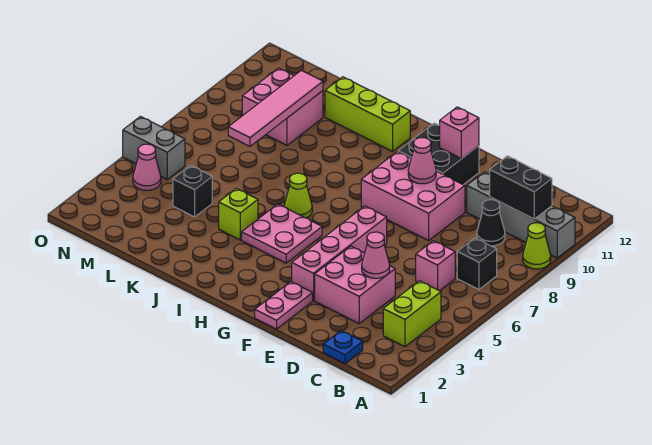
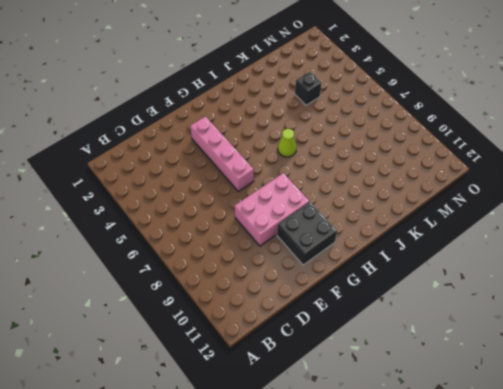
none -> lime cone A9 level 1
none -> grey brick A10:D10 level 1
none -> lime brick B3:B4 level 1

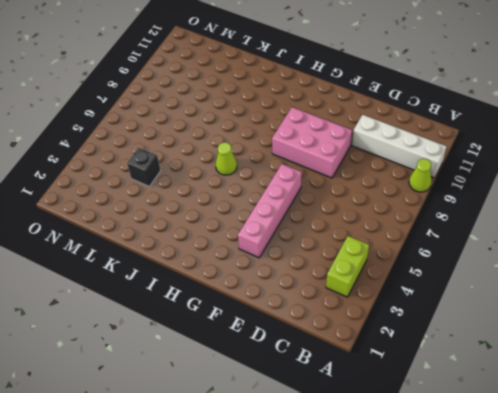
white brick A10:D10 level 1 -> grey brick A10:D10 level 1
none -> black brick B7 level 1
none -> blue plate C1 level 1
none -> pink brick C6 level 1

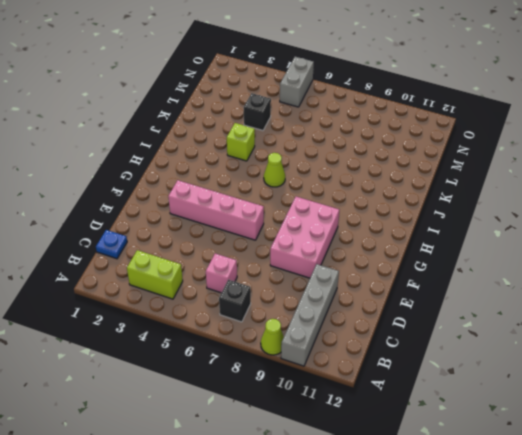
none -> black cone C9 level 1
none -> pink brick D3:E4 level 1
none -> pink plate F1:F2 level 1

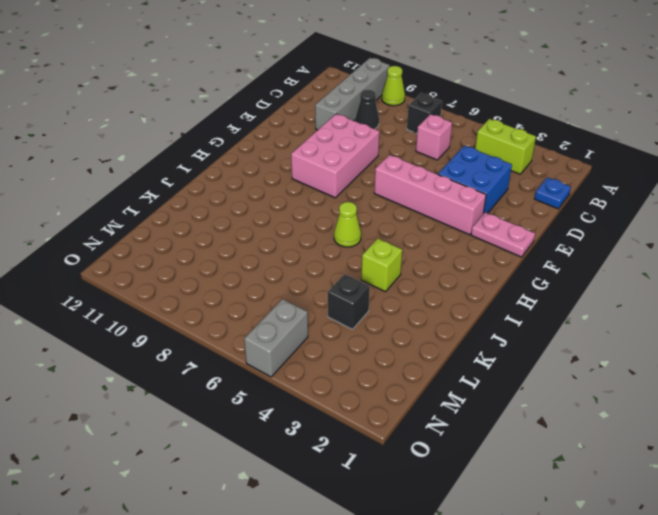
blue brick D3:E4 level 1 -> pink brick D3:E4 level 1
none -> black brick F10:G11 level 1
none -> pink plate H4:I5 level 1
none -> lime brick I11:K11 level 1

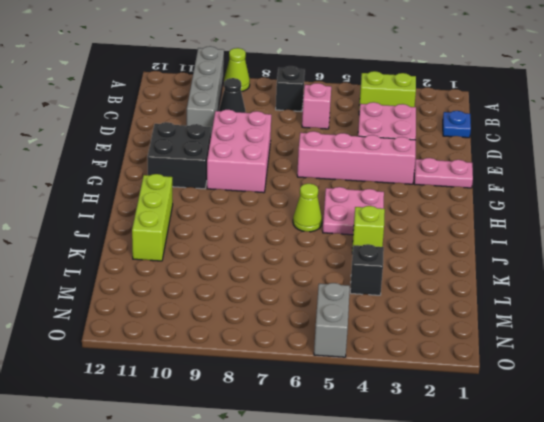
none -> pink brick L9:M10 level 1
none -> pink cone N4 level 1
none -> black brick B10:C10 level 2

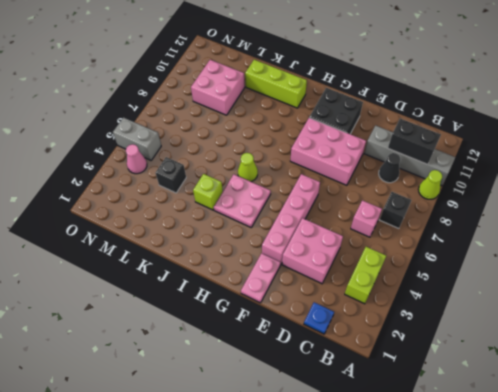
none -> pink cone D4 level 2
none -> pink cone F9 level 2
none -> pink brick F11 level 2

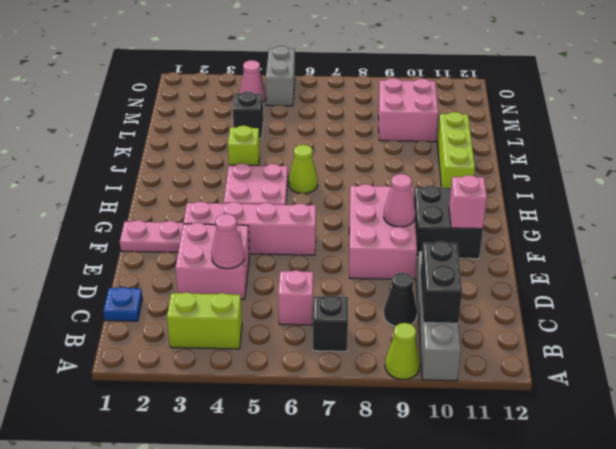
none -> pink tile L7:L10 level 2

